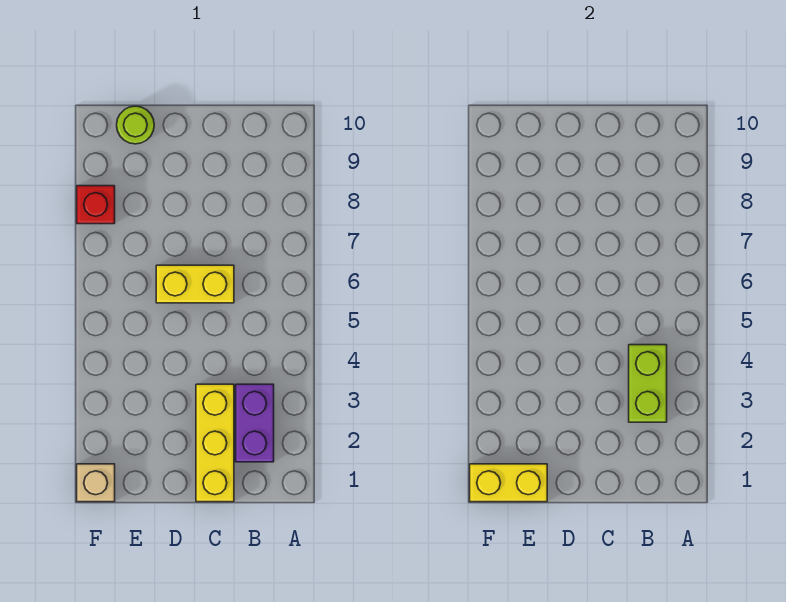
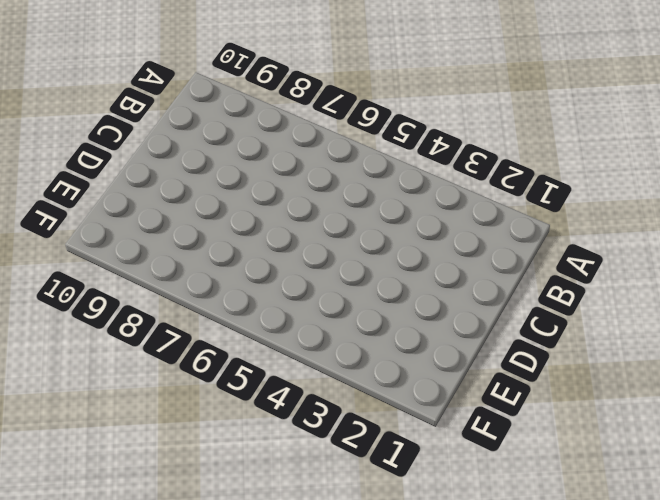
none -> purple brick B2:B3 level 1
none -> yellow brick C1:C3 level 1

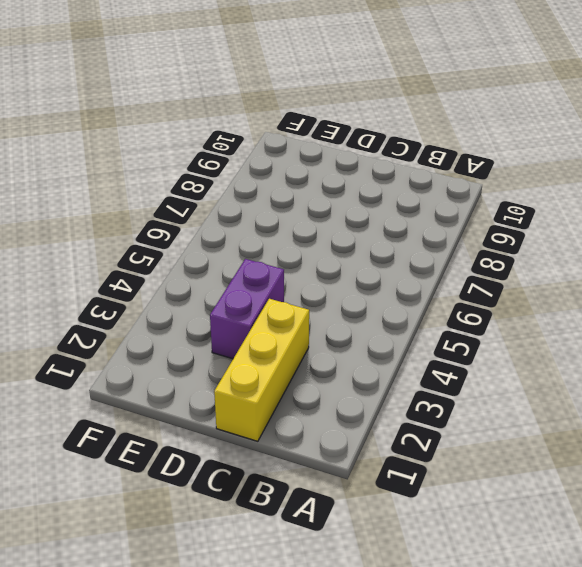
purple brick D3:D4 level 1 -> purple brick B2:B3 level 1
none -> yellow brick C6:D6 level 1
none -> lime round brick E10 level 1

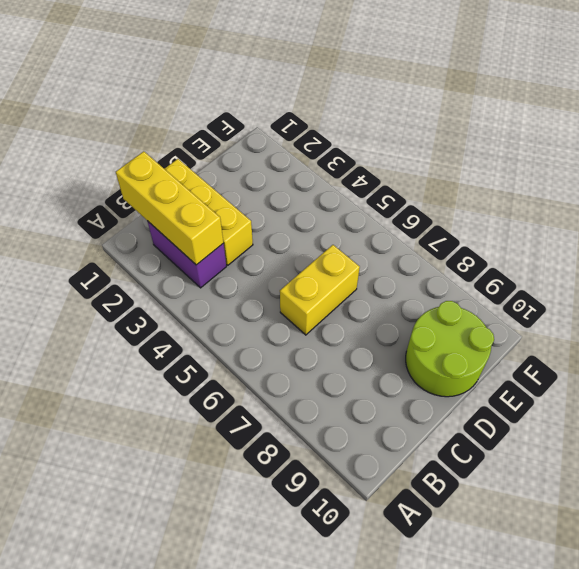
yellow brick B1:B3 level 2 -> lime brick B3:B4 level 2
lime round brick D9:E10 level 1 -> lime round brick E10 level 1
none -> tan brick F1 level 1
none -> red brick F8 level 1

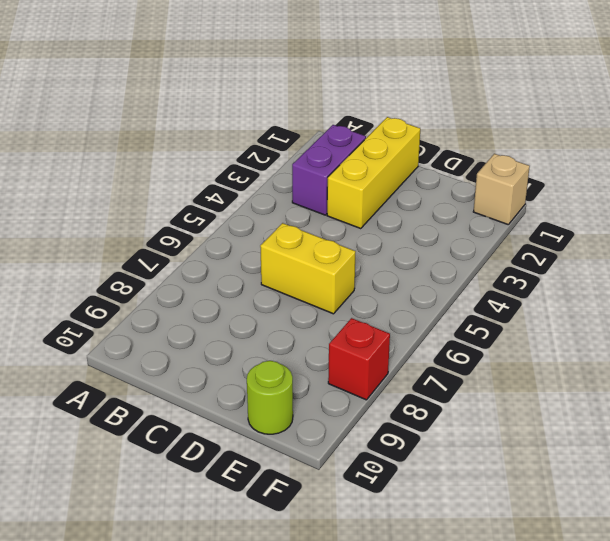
none -> lime brick B3:B4 level 2
none -> yellow brick E1:F1 level 2

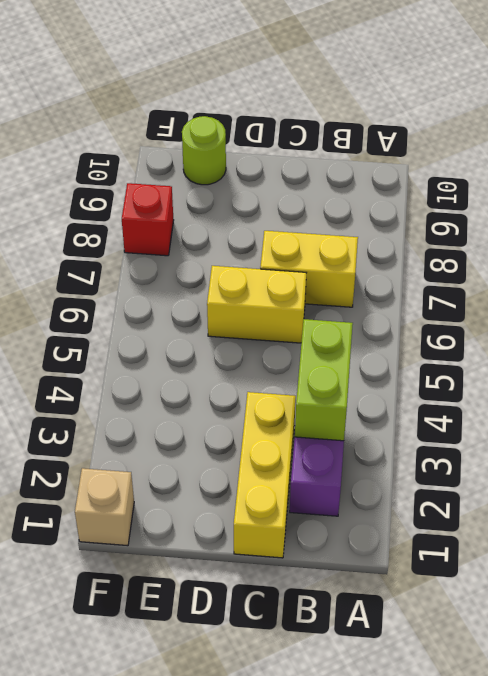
yellow brick B7:C7 level 1 -> yellow brick E1:F1 level 2

